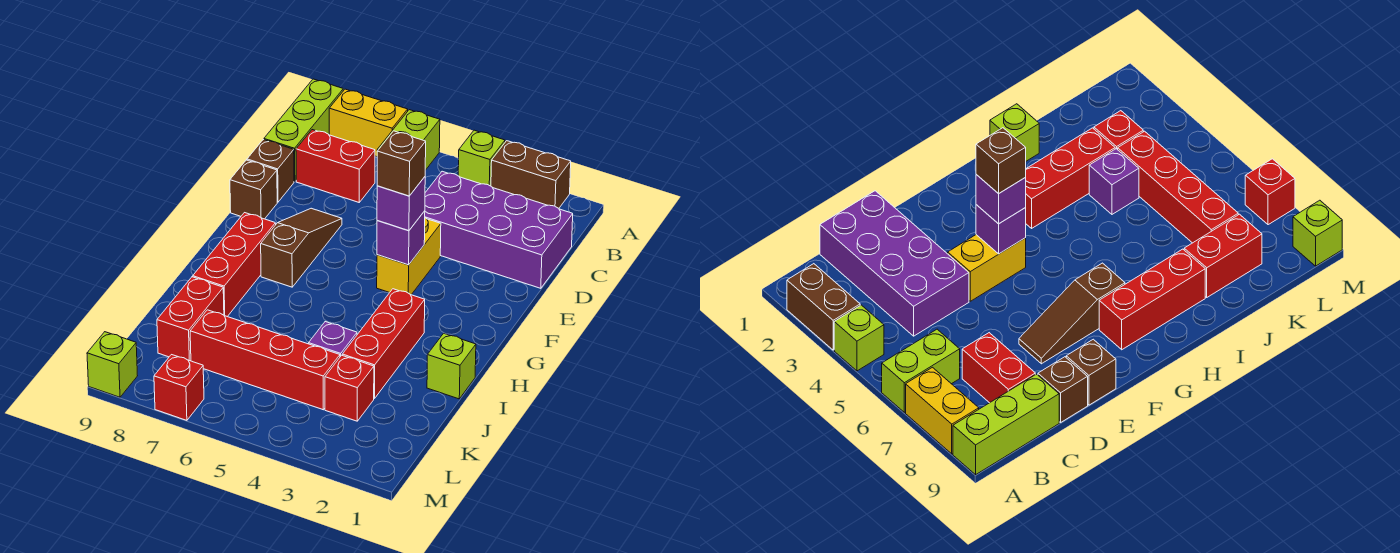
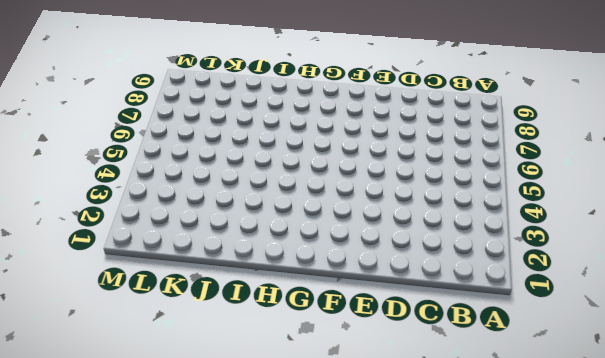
none -> brown brick A2:A3 level 1
none -> lime brick A4 level 1
none -> lime brick A6:B6 level 1

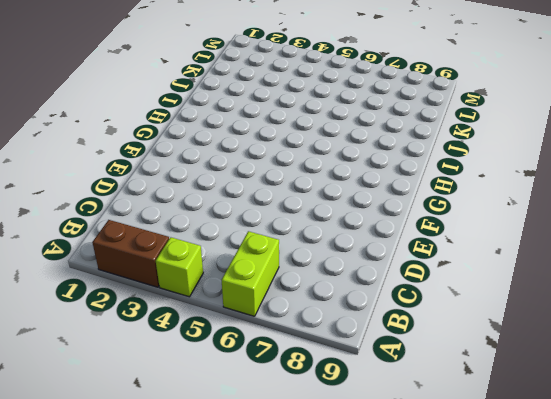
none -> yellow brick A7:A8 level 1
none -> lime brick A9:C9 level 1
none -> purple brick C1:D4 level 1

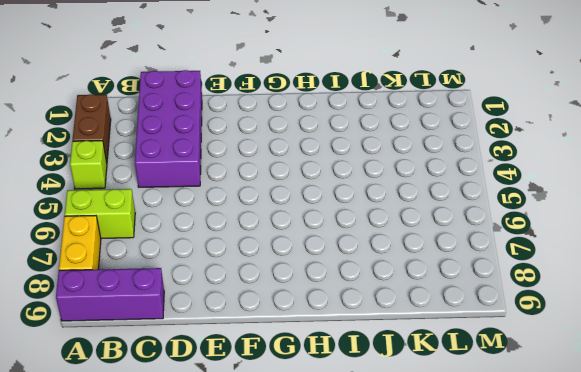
purple brick A9:C9 level 1 -> lime brick A9:C9 level 1
none -> red brick C7:C8 level 1
none -> brown brick D9 level 1
none -> yellow brick E4:F4 level 1

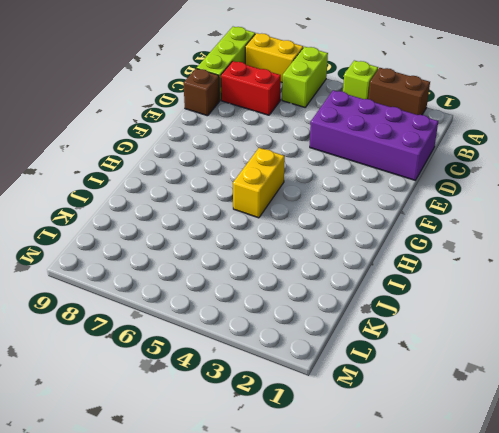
yellow brick G5:H5 level 1 -> yellow brick E4:F4 level 1
none -> brown slope E7:G7 level 1 top G
none -> brown brick E9 level 1
none -> red brick G8:I8 level 1

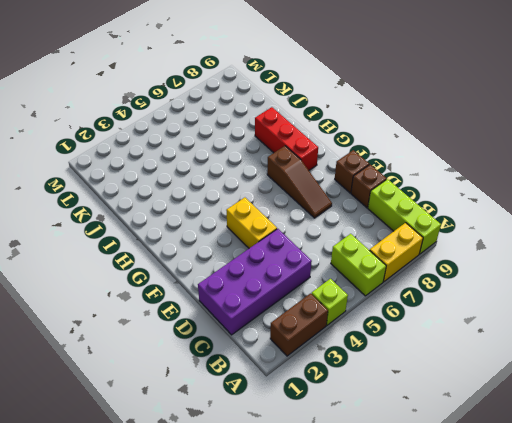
none -> red brick C7:C8 level 1
none -> red brick H3:J3 level 1
none -> lime brick I1 level 1

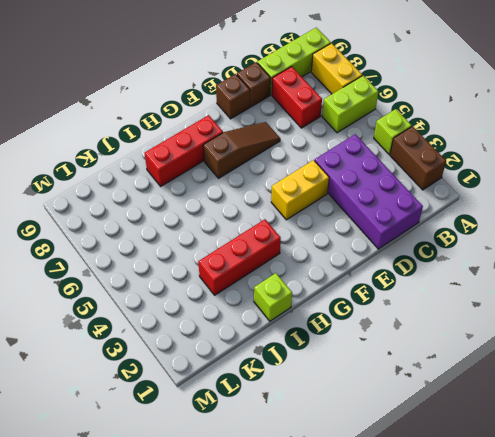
none -> purple brick J4 level 1
none -> red brick J8:K8 level 1
none -> red brick K3 level 1

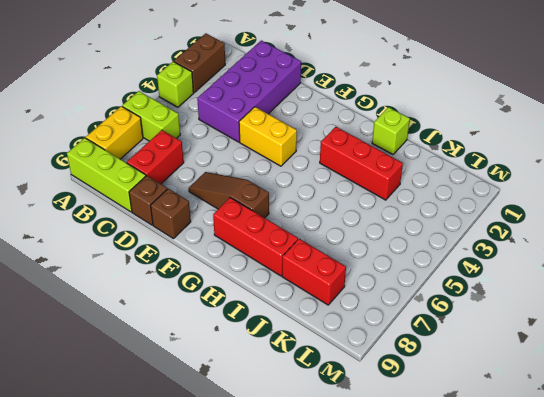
none -> purple brick J4 level 1
none -> red brick K3 level 1
none -> red brick K4:K7 level 1

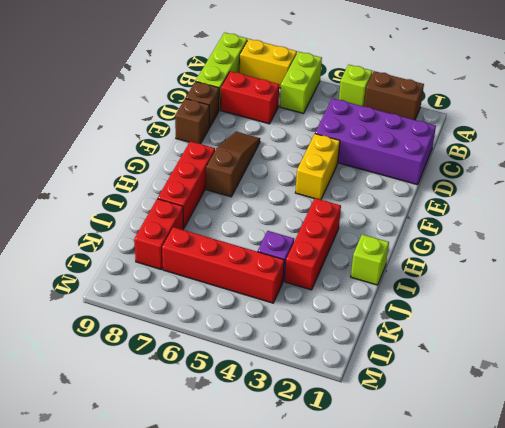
none -> red brick K3 level 1
none -> red brick M7 level 1
none -> lime brick M9 level 1

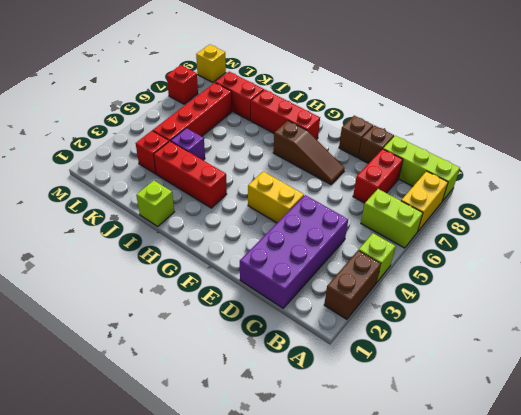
yellow brick M9 level 1 -> lime brick M9 level 1
none -> purple brick F4 level 2
none -> purple brick F4 level 3
none -> brown brick F4 level 4

